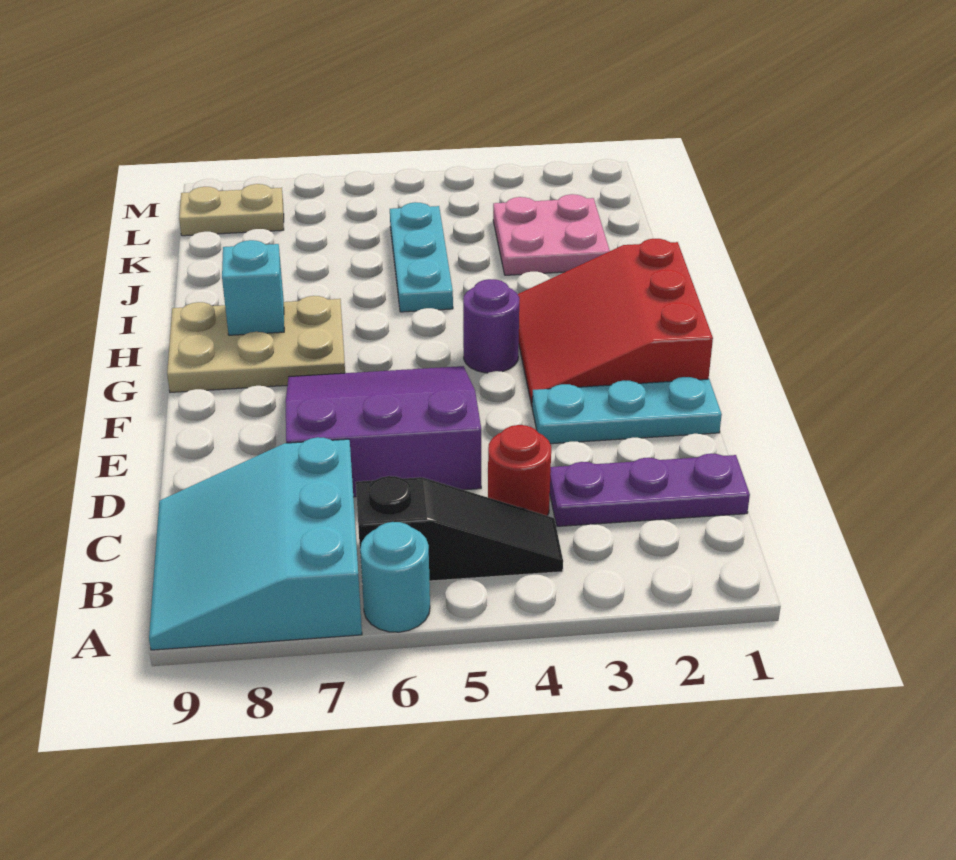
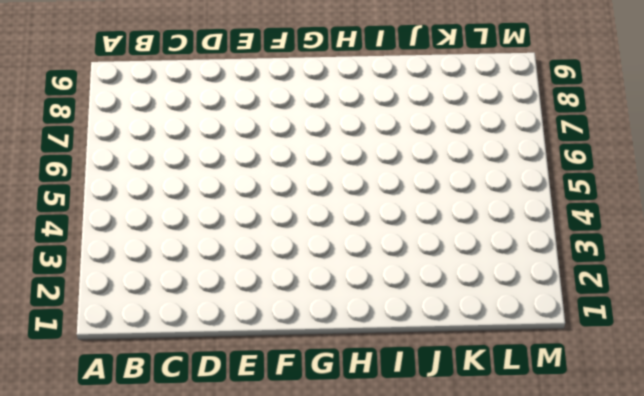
none -> cyan round brick A6 level 1
none -> cyan slope A7:C9 level 1 top 7
none -> black slope B4:B6 level 1 top 6

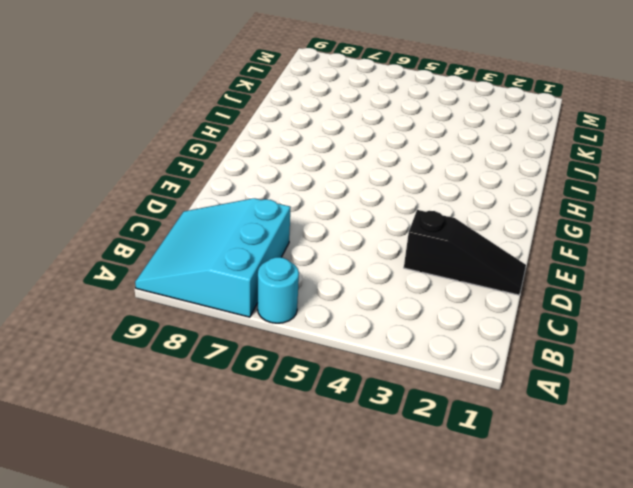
black slope D1:D3 level 1 top 3 -> black slope B4:B6 level 1 top 6
none -> purple plate C1:C3 level 1
none -> red round brick C4 level 1
none -> purple slope D5:F7 level 1 top D

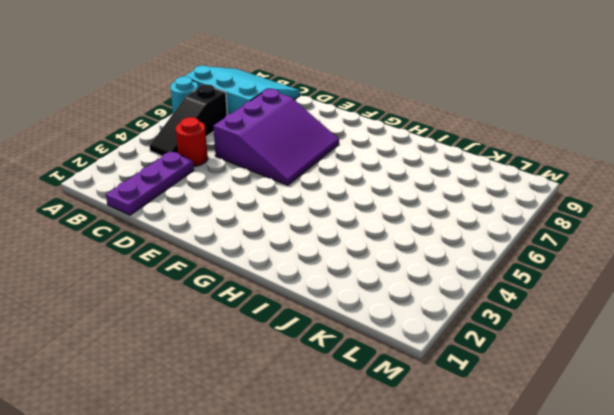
none -> cyan plate E1:E3 level 1
none -> red slope F1:H3 level 1 top 1
none -> purple round brick G4 level 1

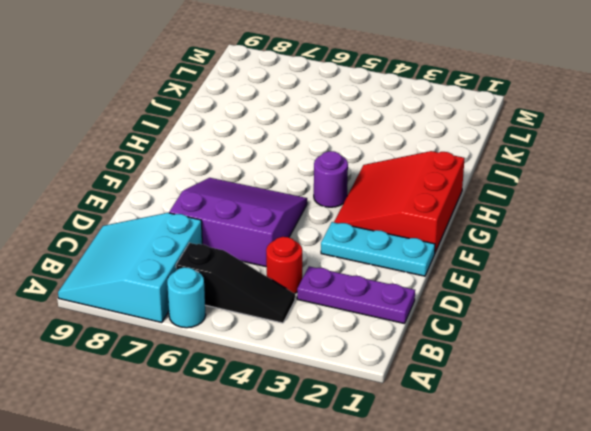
none -> tan plate G7:H9 level 1
none -> cyan plate I5:K5 level 1
none -> pink plate J2:K3 level 1

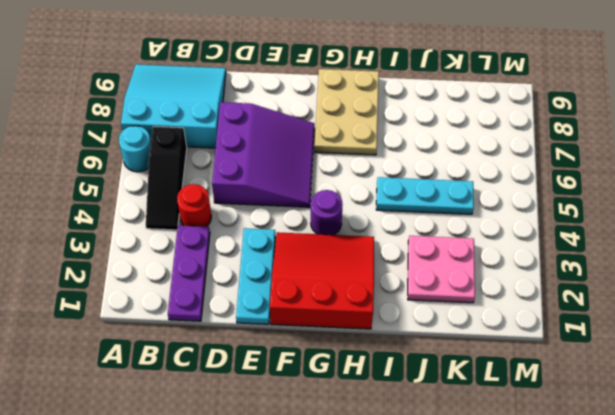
none -> tan plate L8:L9 level 1
none -> cyan brick H8 level 2

